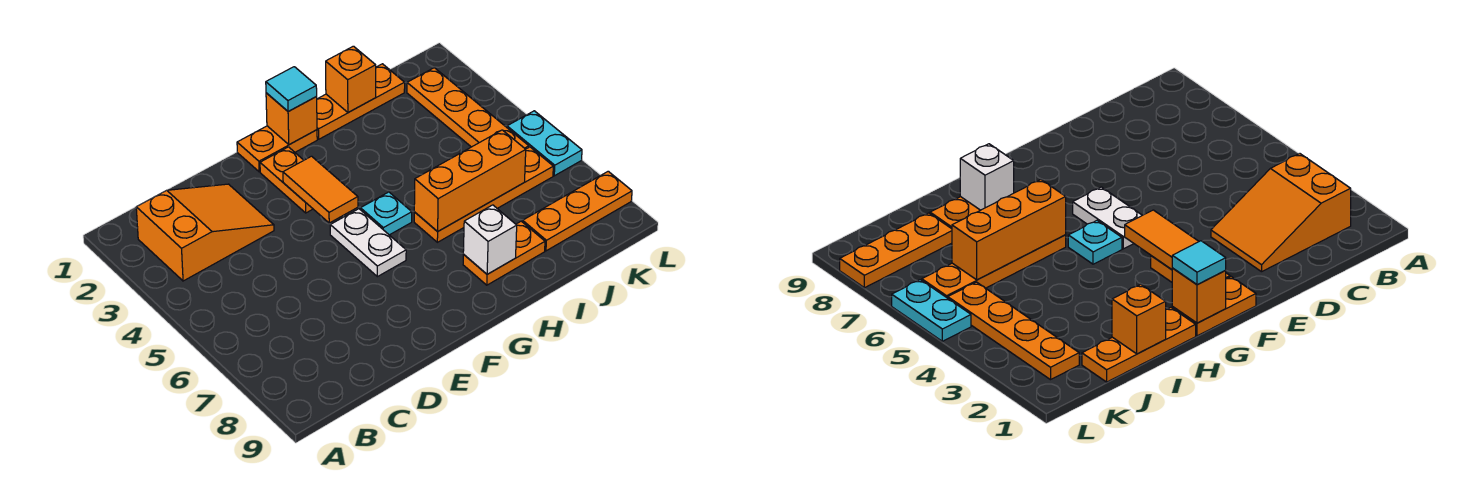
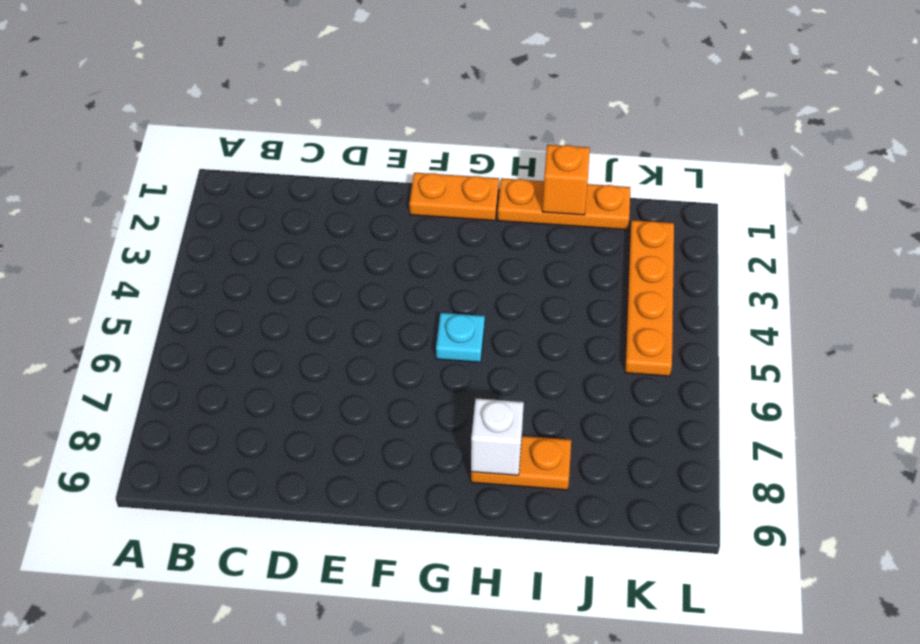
none -> orange slope B2:D3 level 1 top B
none -> orange plate F2:F3 level 1
none -> white plate F5:F6 level 1

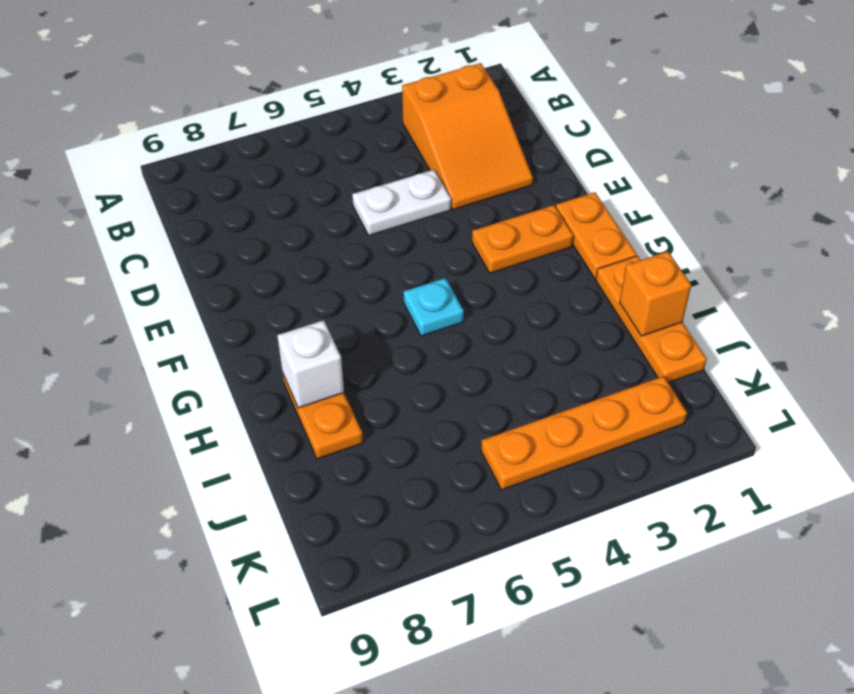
white plate D4:D5 level 1 -> white plate F5:F6 level 1
none -> orange plate H6:K6 level 1
none -> orange plate J8:L8 level 1
none -> cyan plate L5:L6 level 1

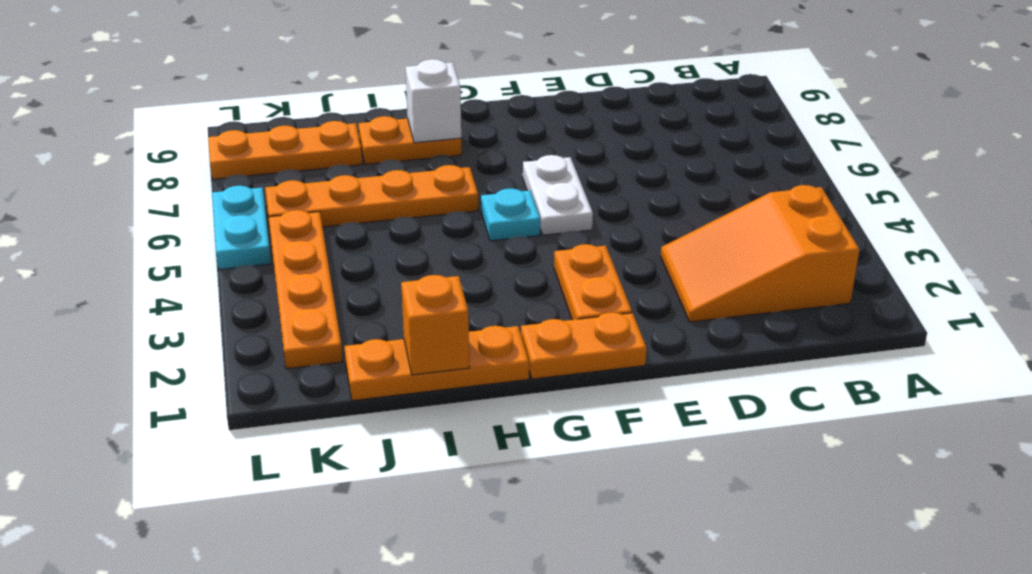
none -> orange tile F3:F4 level 2
none -> orange brick G1 level 2
none -> orange brick H6:J6 level 2

